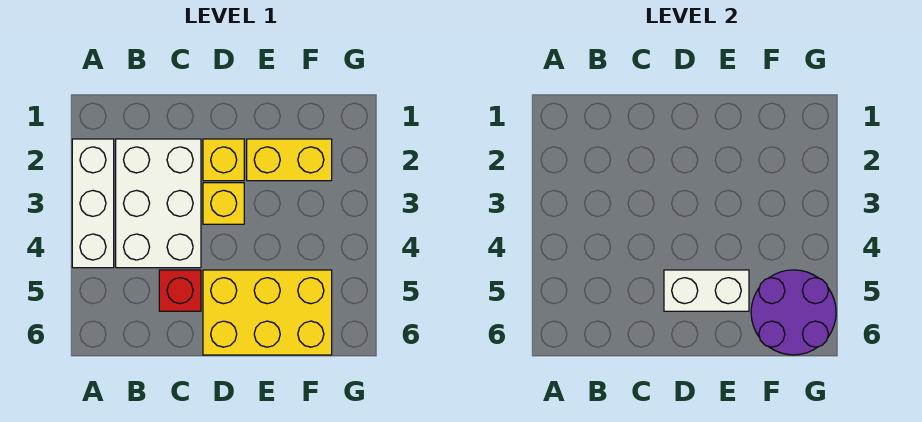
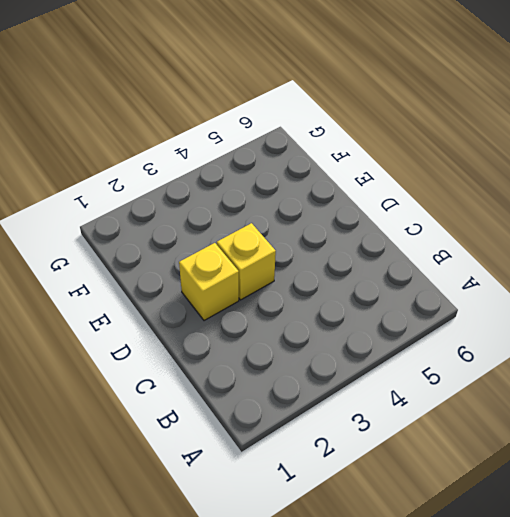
none -> white brick A2:A4 level 1
none -> white brick B2:C4 level 1

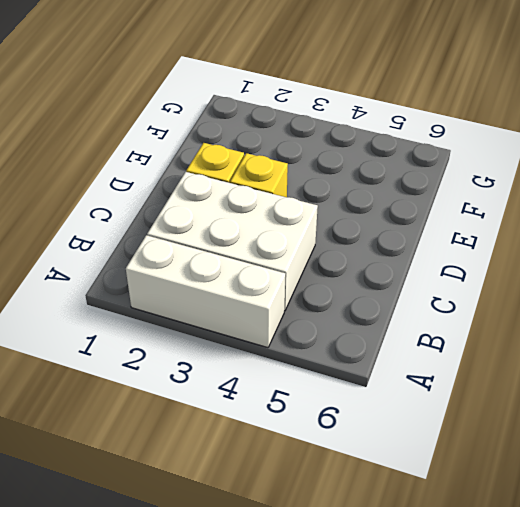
none -> red brick C5 level 1
none -> yellow brick D5:F6 level 1

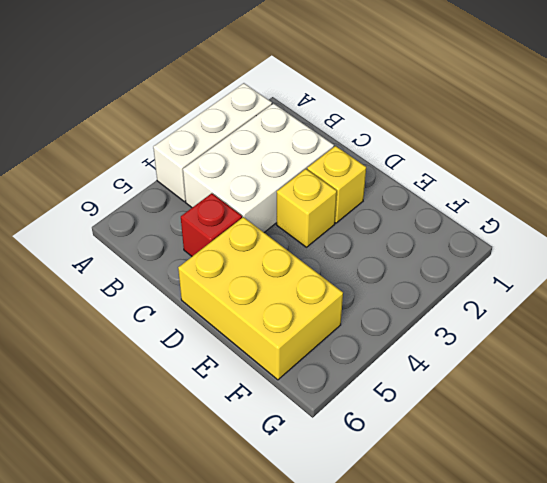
none -> yellow brick E2:F2 level 1
none -> white brick D5:E5 level 2

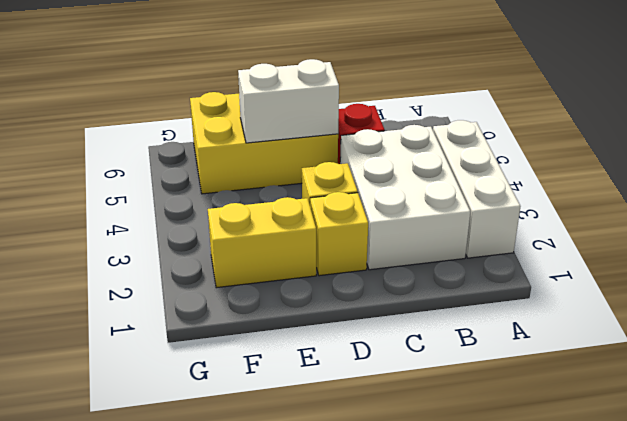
none -> purple round brick F5:G6 level 2

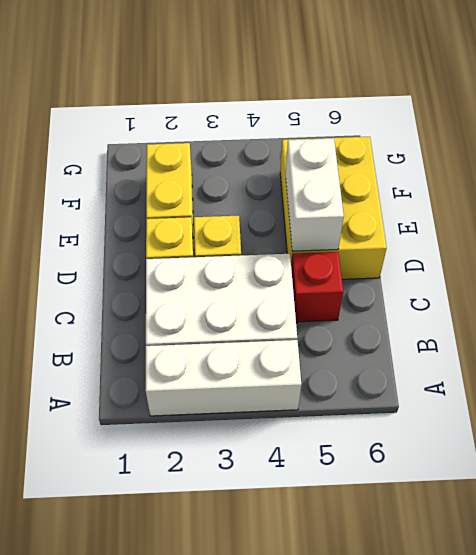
none -> purple round brick F5:G6 level 2

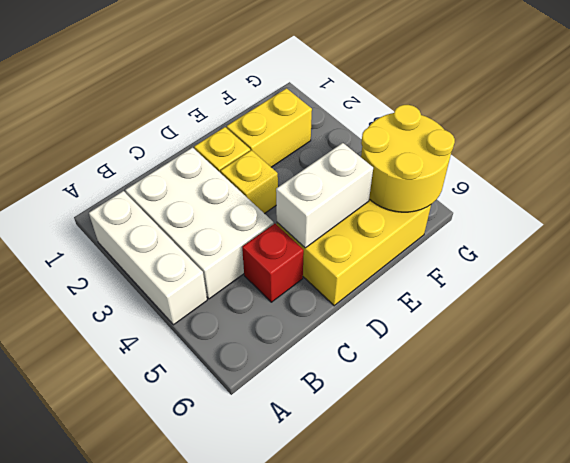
yellow round brick F5:G6 level 2 -> purple round brick F5:G6 level 2

